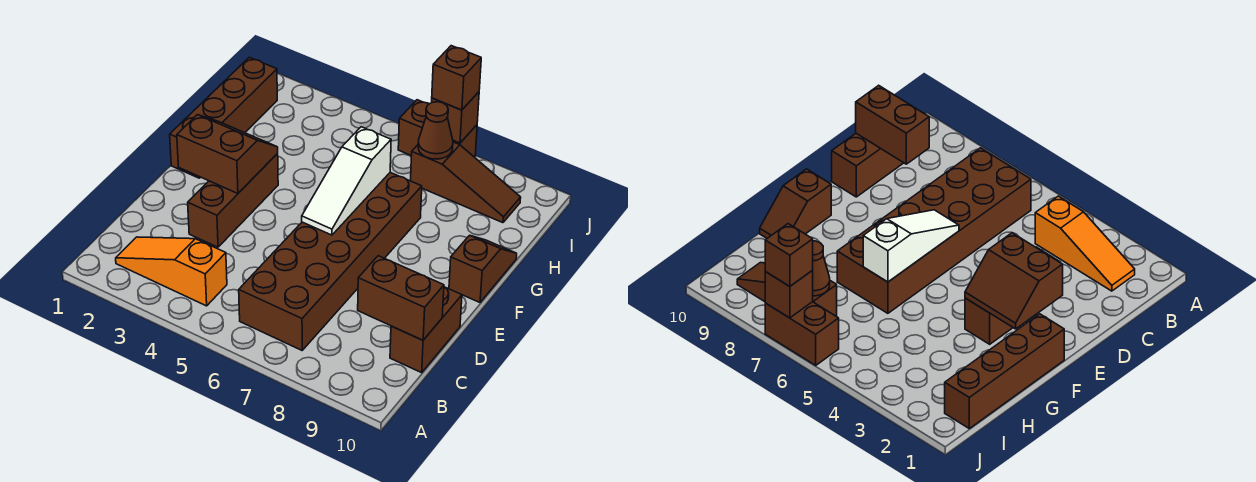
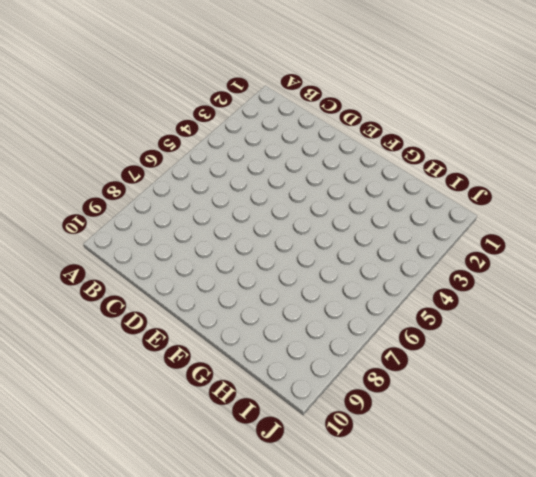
none -> orange slope B2:B4 level 1 top 4
none -> brown brick B6:G7 level 1
none -> brown brick C10:D10 level 1

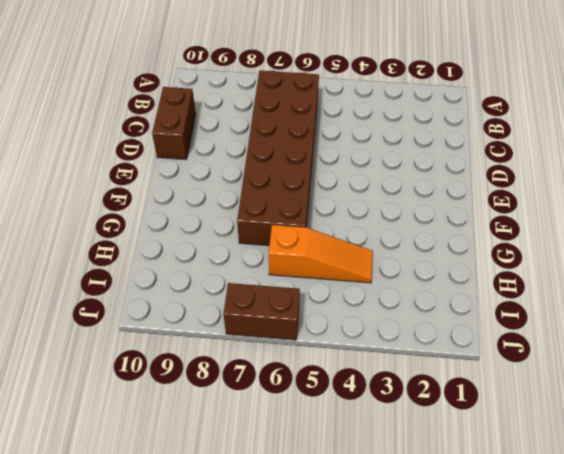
orange slope H4:H6 level 1 top 6 -> orange slope B2:B4 level 1 top 4
none -> brown brick D3:F3 level 1
none -> brown brick F1:I1 level 1
none -> brown slope F10:G10 level 1 top F

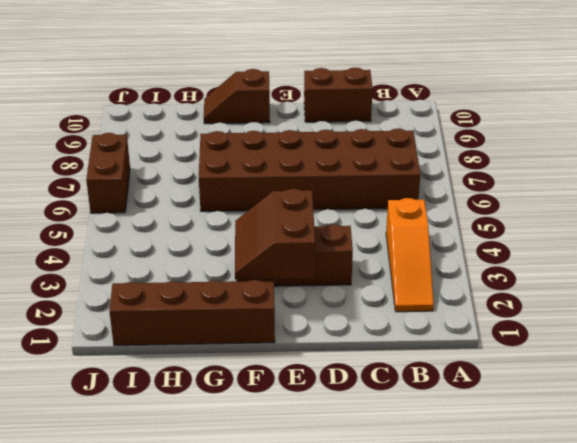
none -> brown slope I7:I9 level 1 top 7
none -> brown brick C9:C10 level 2
none -> white slope E6:G6 level 2 top G

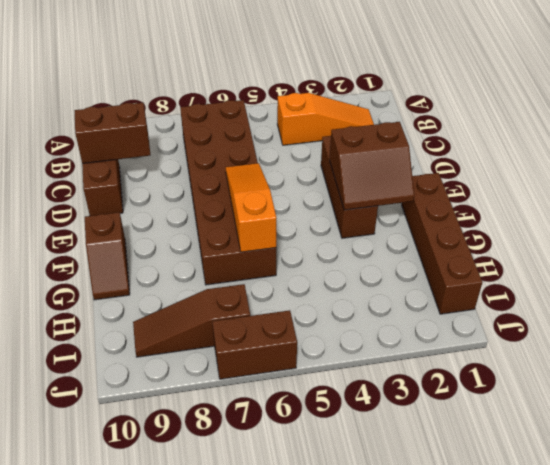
orange slope E6:G6 level 2 top G -> white slope E6:G6 level 2 top G
none -> brown cone I7 level 2
none -> brown brick J7 level 2
none -> brown brick J7 level 3

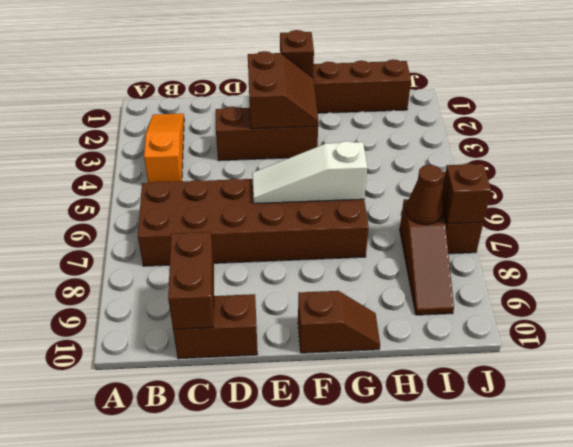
brown brick F1 level 2 -> brown brick J7 level 3

